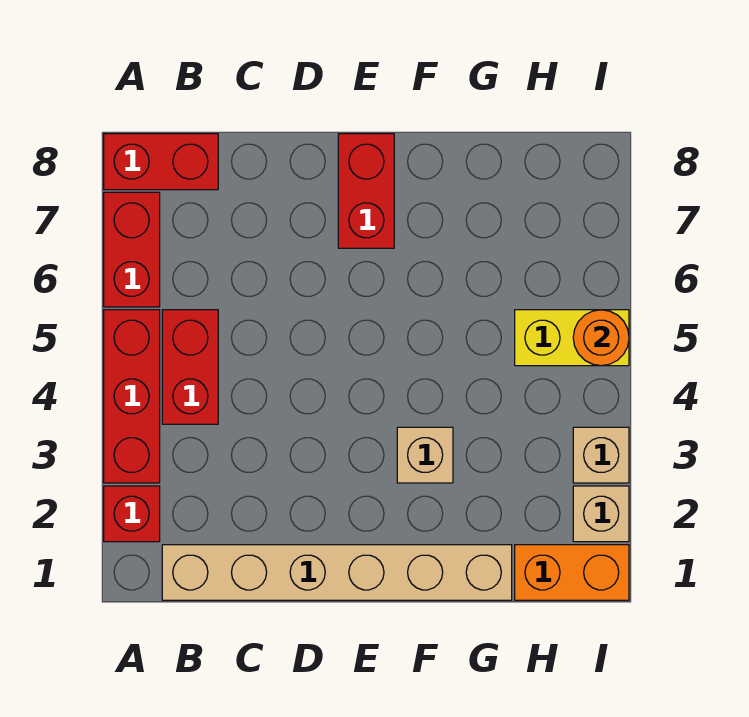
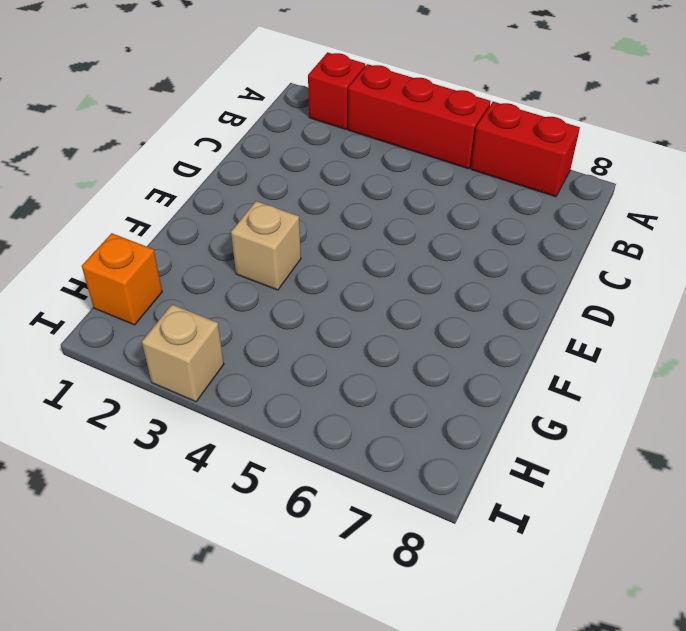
orange brick H1 level 1 -> orange brick H1:I1 level 1
none -> red brick A8:B8 level 1
none -> tan brick B1:G1 level 1
none -> red brick B4:B5 level 1

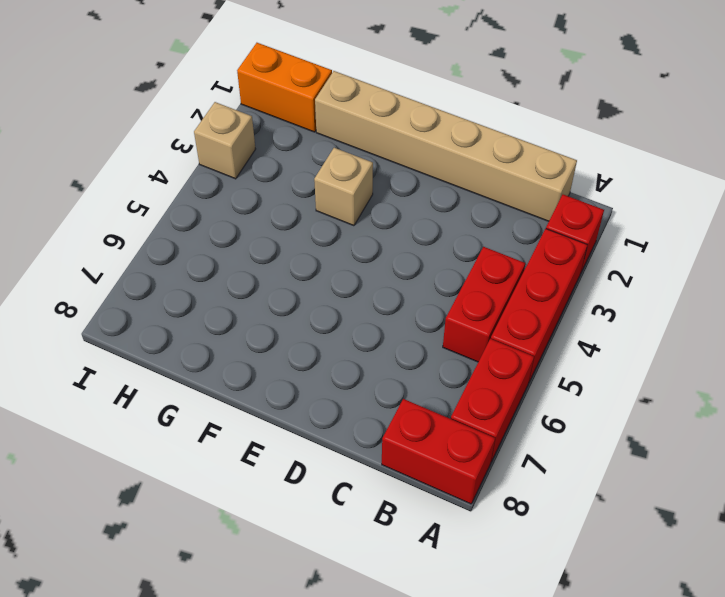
none -> red brick E7:E8 level 1
none -> yellow brick H5:I5 level 1
none -> tan brick I2 level 1

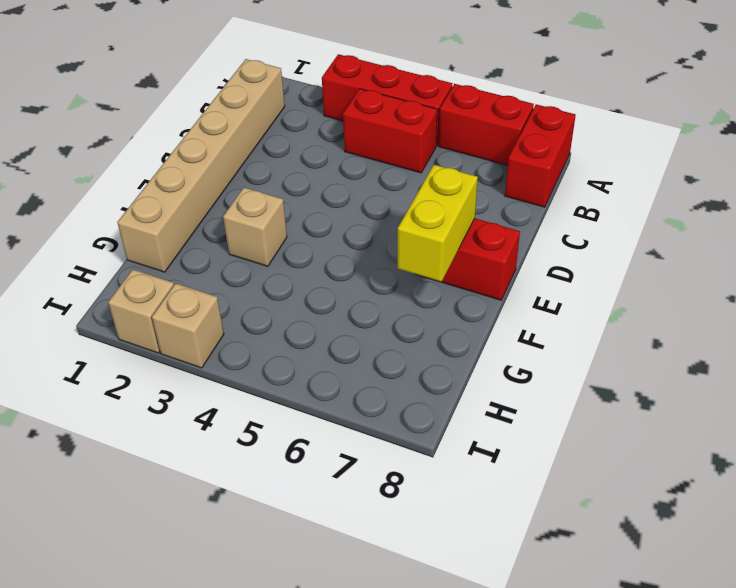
yellow brick E7:F7 level 2 -> yellow brick H5:I5 level 1
none -> red brick A2 level 1
none -> orange brick H1:I1 level 1
none -> orange round brick I5 level 2

